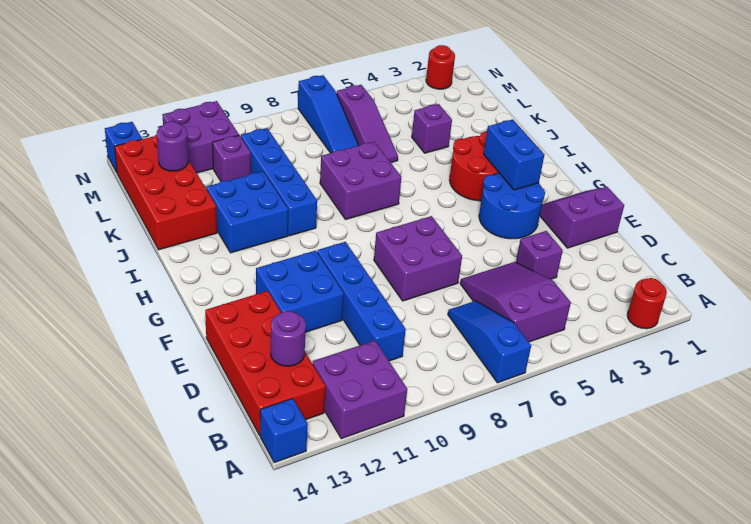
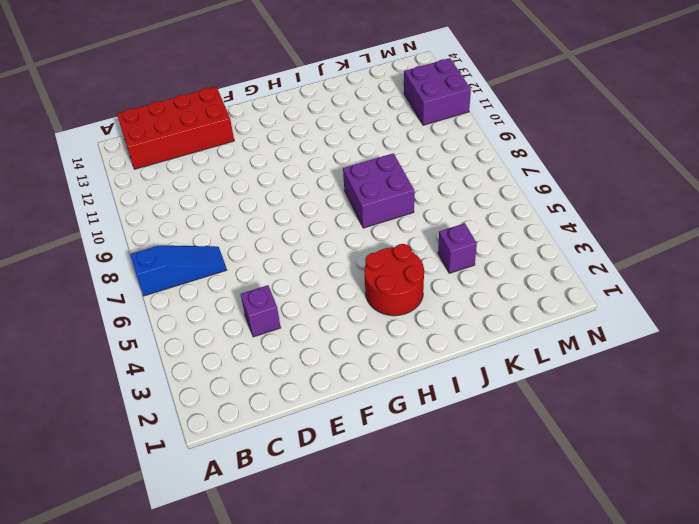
none -> red round brick A2 level 1
none -> purple brick A11:B12 level 1
none -> blue brick A14 level 1

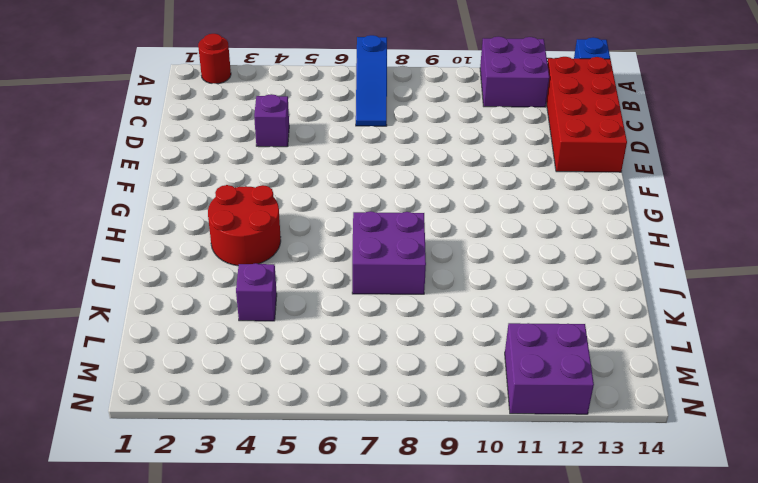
none -> purple slope B5:D6 level 1 top B
none -> blue brick C10:F10 level 1
none -> purple slope E1:F2 level 1 top E

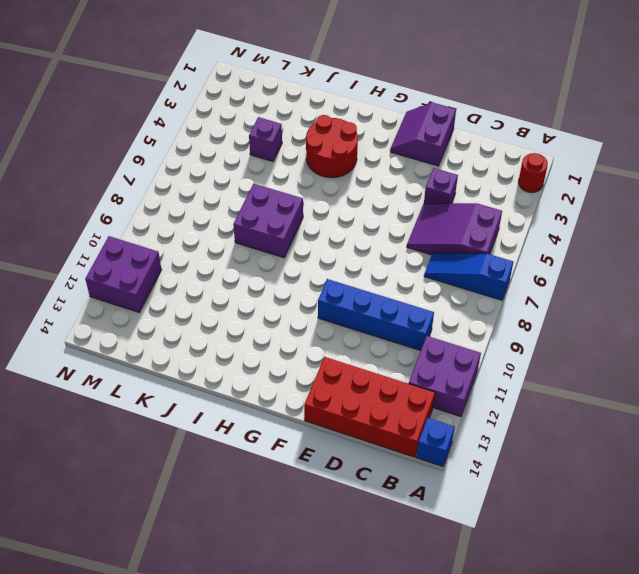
none -> purple brick E7:F8 level 1
none -> blue brick E11:F12 level 1
none -> blue round brick F3:G4 level 1

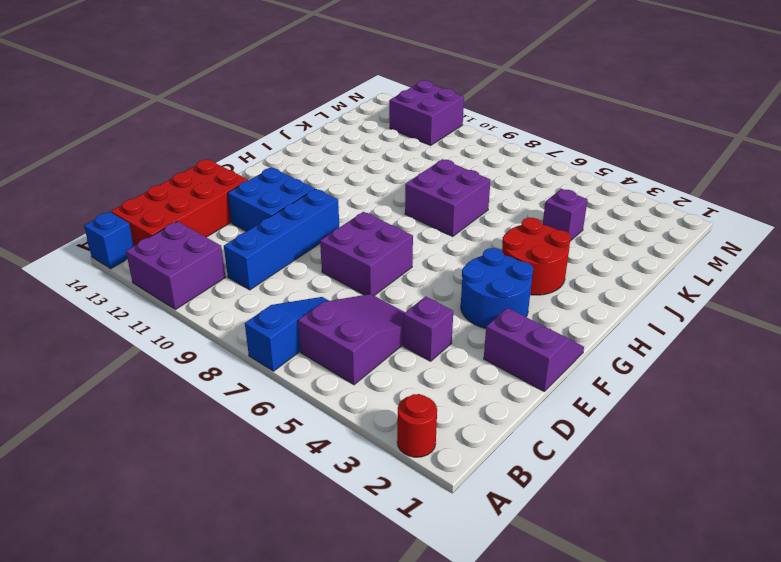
none -> blue brick I10:L10 level 1
none -> blue brick I11:J12 level 1
none -> red brick J13:M14 level 1

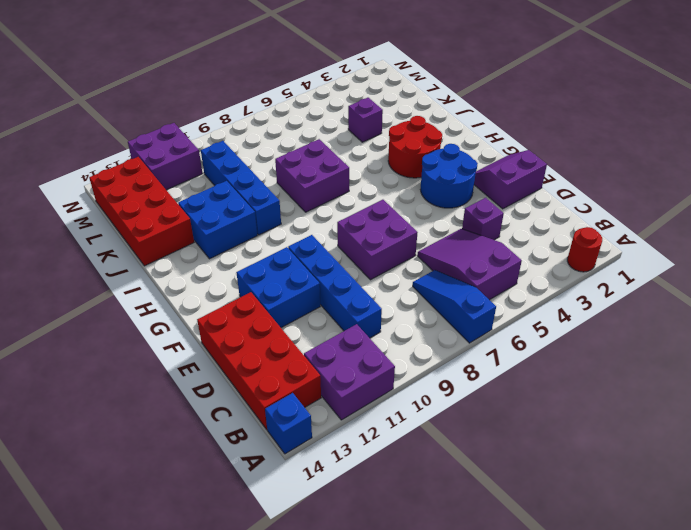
none -> purple slope K6:M6 level 1 top M
none -> blue slope L7:N7 level 1 top N
none -> purple brick L11 level 1

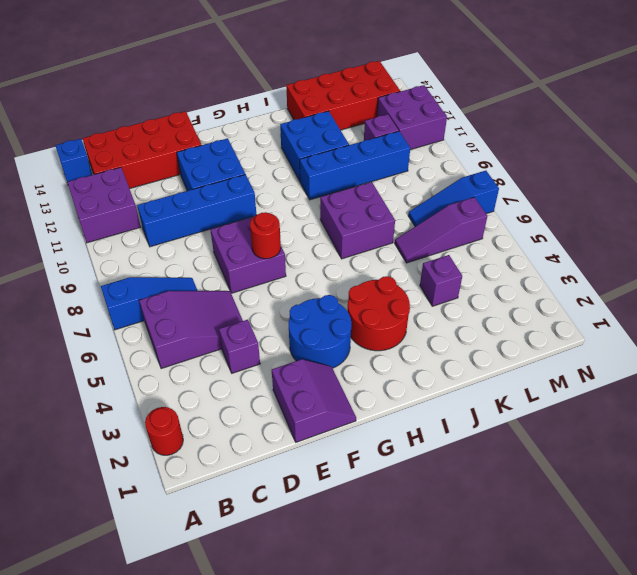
red round brick F7 level 2 -> red round brick N2 level 1
none -> blue brick N14 level 1
none -> purple round brick C13 level 2
none -> blue brick G3:H3 level 2

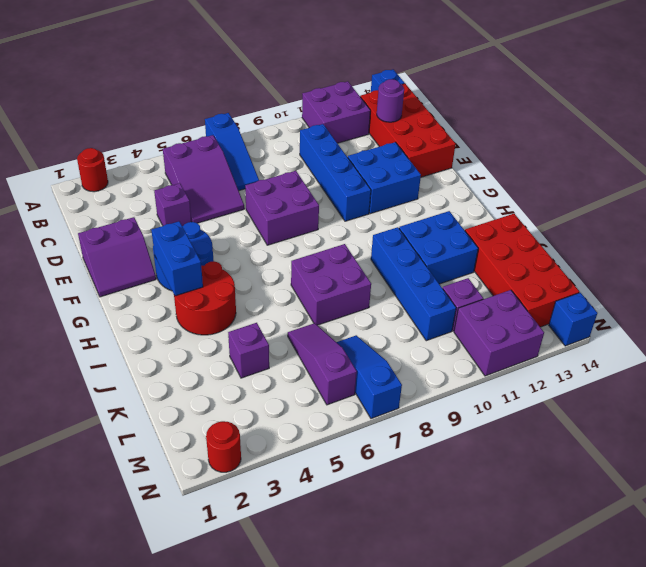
none -> purple round brick L13 level 2

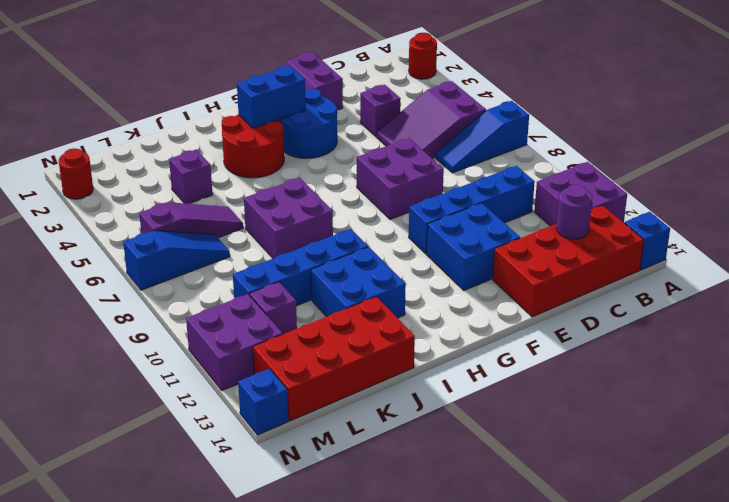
none -> purple round brick L13 level 2

